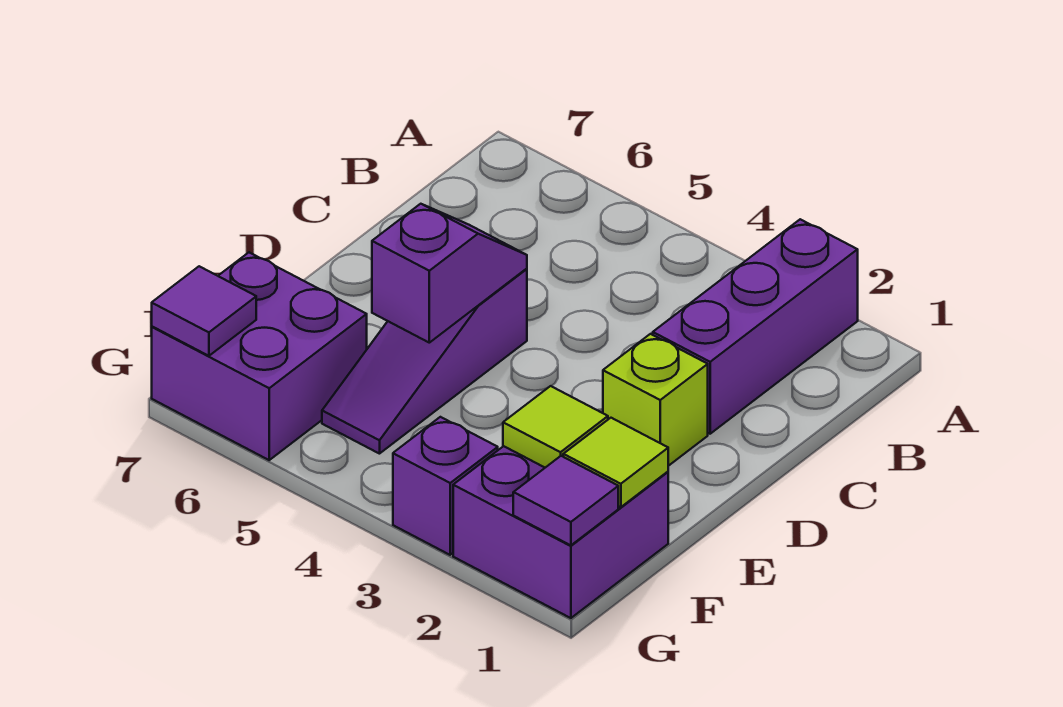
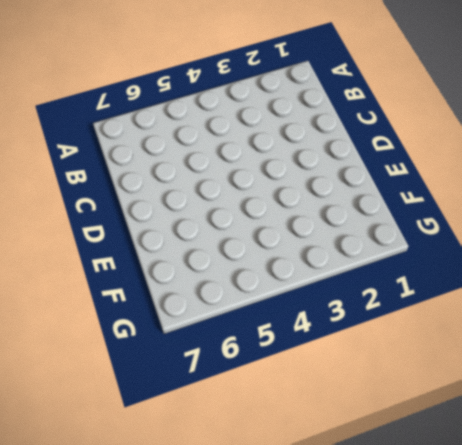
none -> purple brick A2:C2 level 1
none -> lime brick D2 level 1

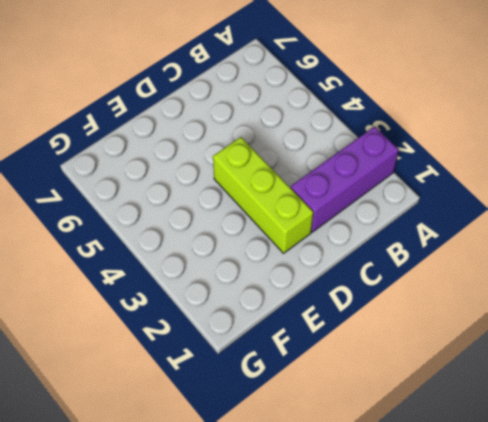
lime brick D2:D4 level 1 -> lime brick D2 level 1
none -> purple slope D5:F5 level 1 top D
none -> purple brick F1:G2 level 1

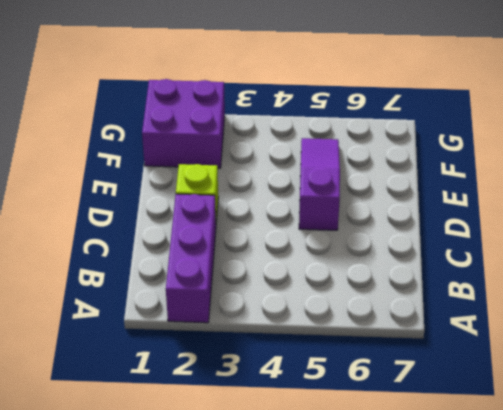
none -> purple brick F6:G7 level 1
none -> purple brick G3 level 1

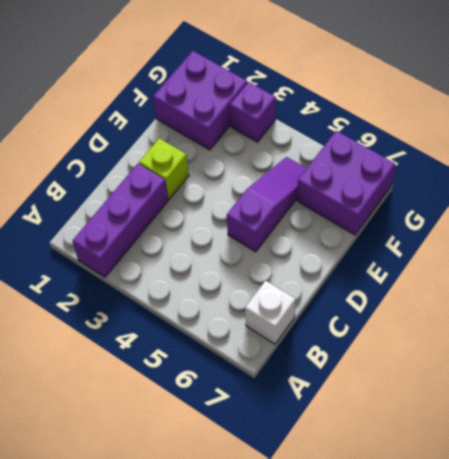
white brick B7 level 1 -> none
none -> purple slope D5:E5 level 2 top E
none -> lime tile F1 level 2

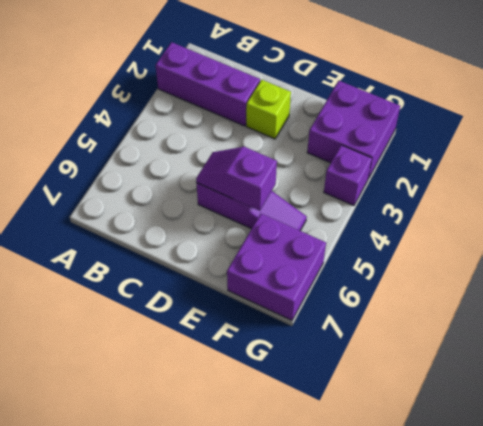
none -> lime tile F1 level 2
none -> lime tile F2 level 2

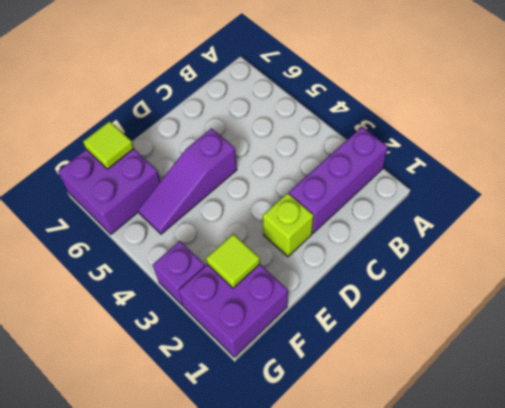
lime tile F7 level 2 -> lime tile F1 level 2
none -> purple slope D5:E5 level 2 top E
none -> purple tile G1 level 2

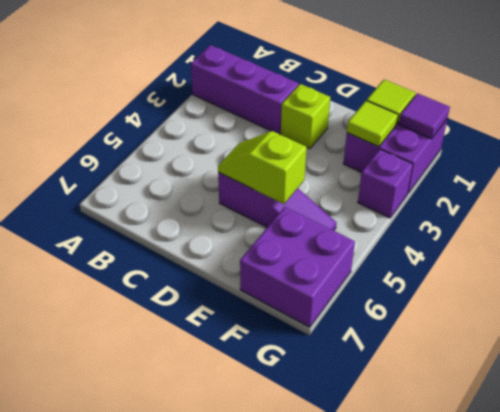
lime slope D5:E5 level 2 top E -> purple slope D5:E5 level 2 top E
none -> purple tile G7 level 2

